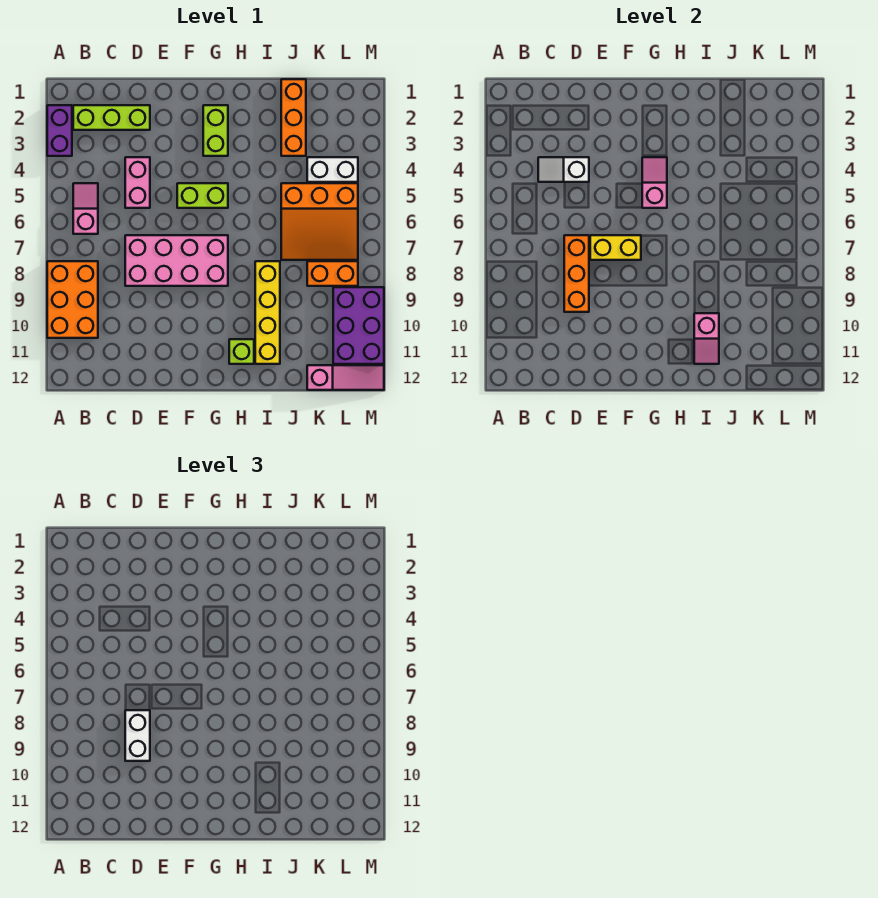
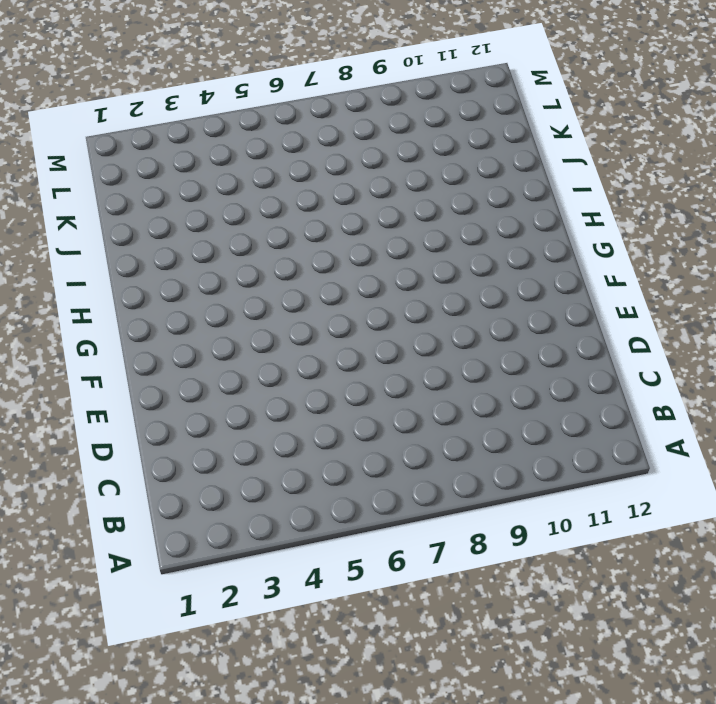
none -> purple brick A2:A3 level 1
none -> orange brick A8:B10 level 1
none -> lime brick B2:D2 level 1

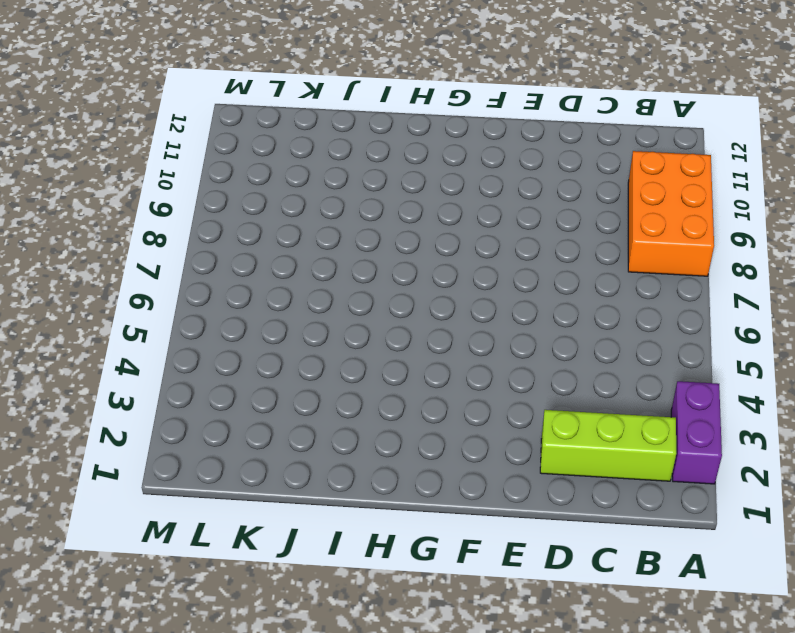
none -> pink slope B5:B6 level 1 top 6
none -> pink brick D4:D5 level 1
none -> pink brick D7:G8 level 1

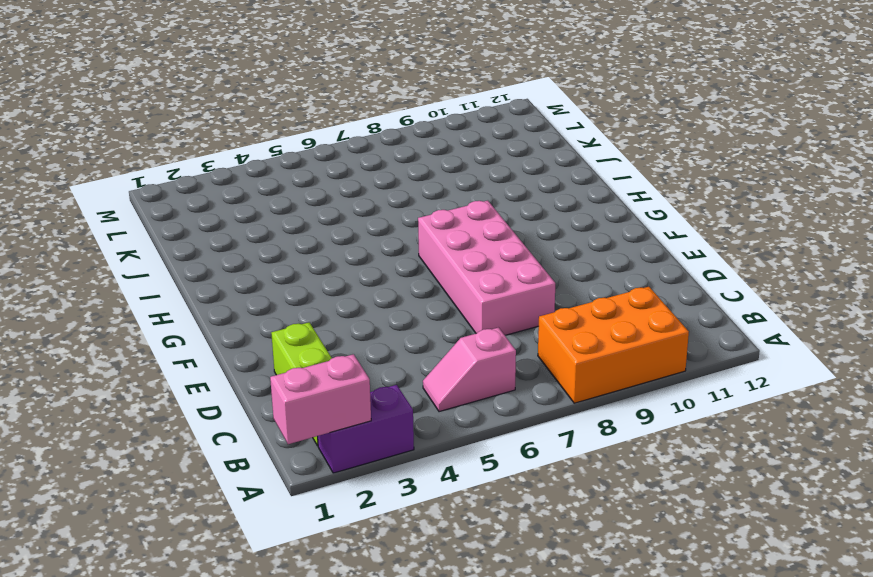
pink brick A1:A2 level 2 -> pink brick D4:D5 level 1
none -> lime brick F5:G5 level 1
none -> lime brick G2:G3 level 1
none -> lime brick H11 level 1

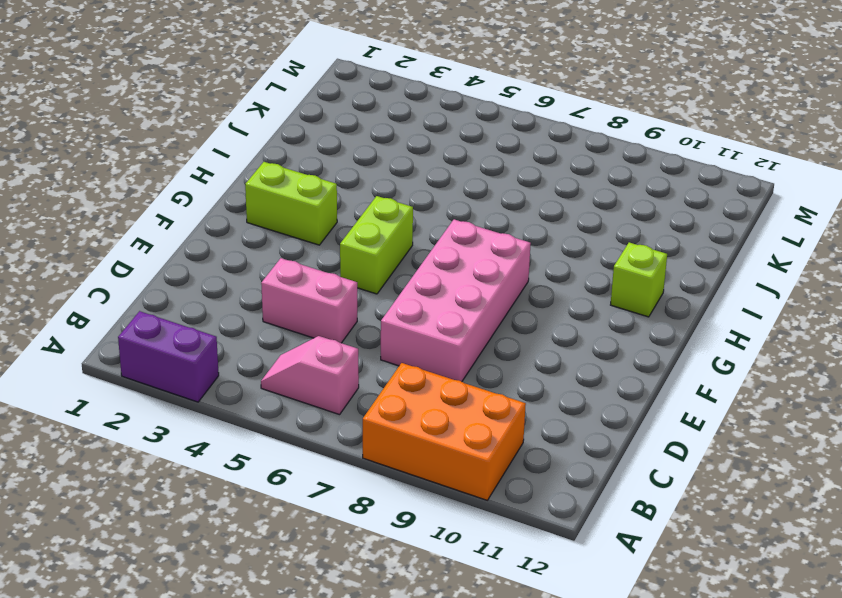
none -> lime brick B2:D2 level 1
none -> yellow brick I8:I11 level 1
none -> orange brick J1:J3 level 1

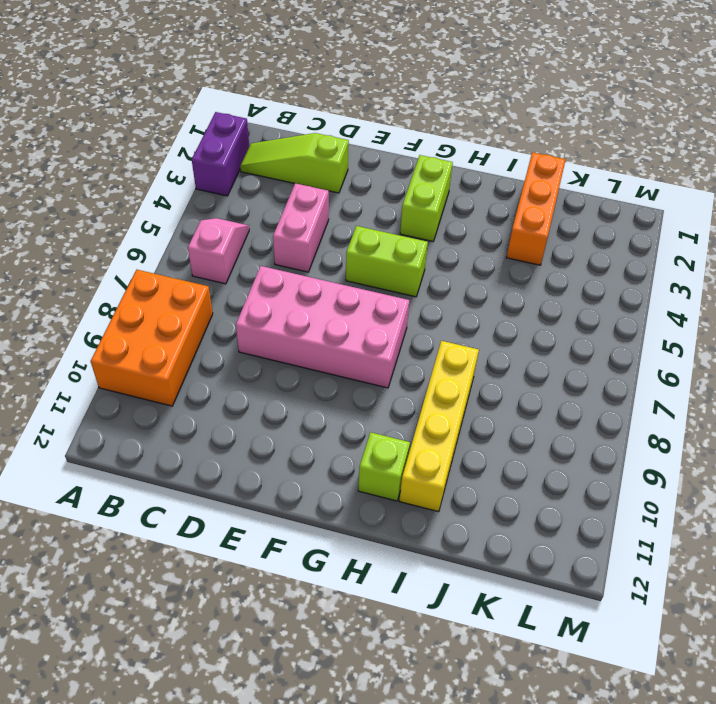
lime slope B2:D2 level 1 top D -> lime brick B2:D2 level 1
none -> orange slope J5:L7 level 1 top 5
none -> white brick K4:L4 level 1
none -> orange brick K8:L8 level 1

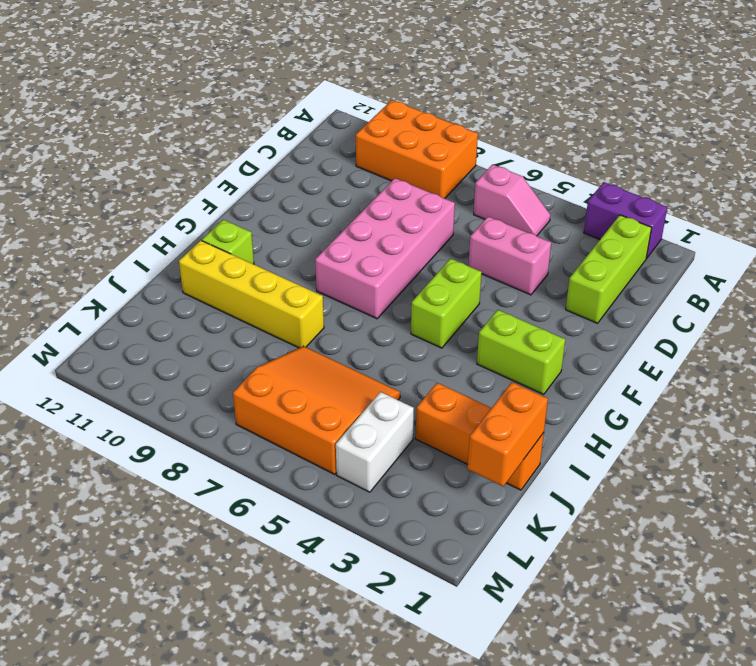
orange brick J1:K1 level 2 -> orange brick K8:L8 level 1
orange slope J5:L7 level 1 top L -> orange slope J5:L7 level 1 top 5
none -> pink slope K12:M12 level 1 top K
none -> purple brick L9:M11 level 1
none -> white slope C4:D4 level 2 top D

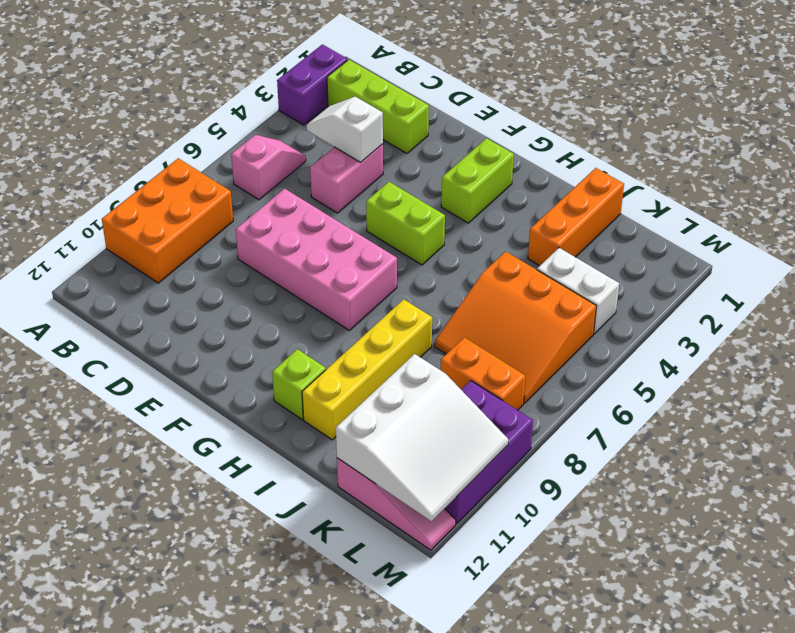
white slope K10:M12 level 2 top K -> none
none -> orange brick D7:D9 level 2
none -> yellow brick E7:F7 level 2
none -> pink slope G4:G5 level 2 top 5

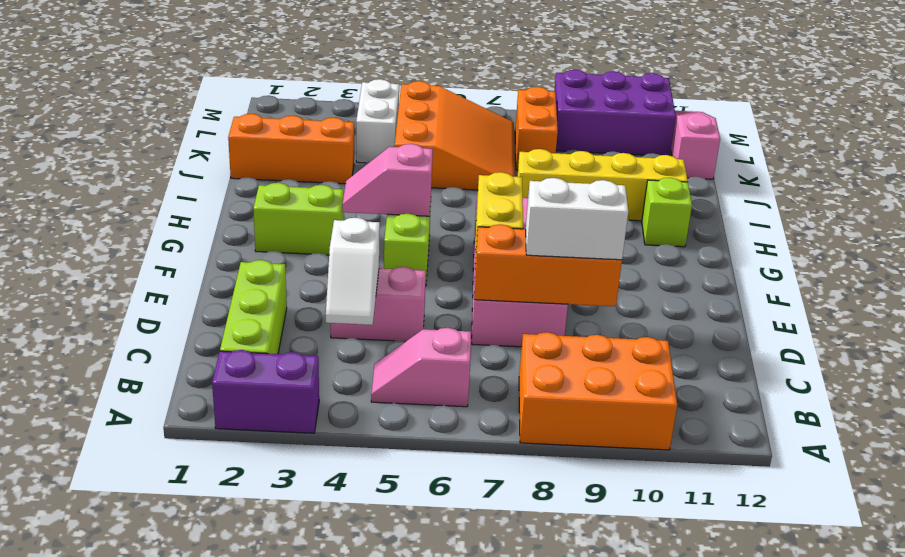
none -> pink slope I10:I11 level 2 top 10

